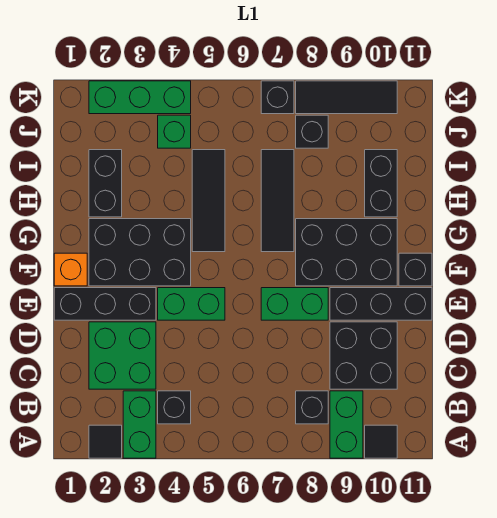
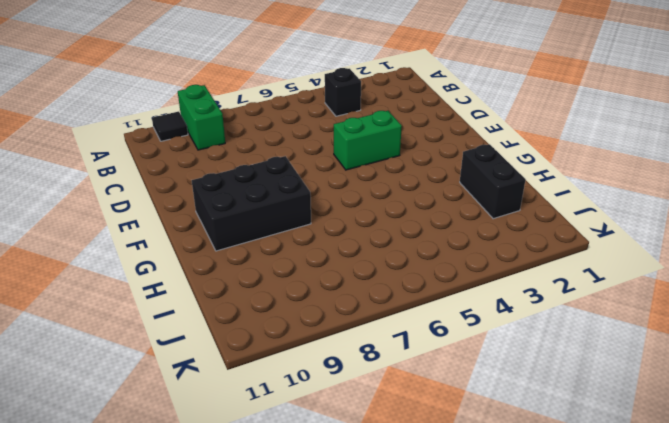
none -> black tile A2 level 1
none -> green brick A3:B3 level 1
none -> black brick B8 level 1

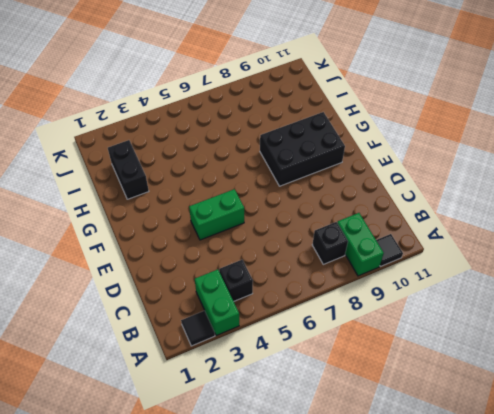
none -> green brick C2:D3 level 1
none -> black brick C9:D10 level 1
none -> black brick E1:E3 level 1

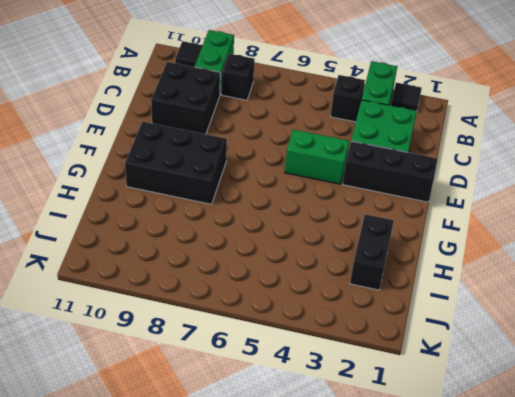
none -> green brick E7:E8 level 1
none -> black brick E9:E11 level 1
none -> orange brick F1 level 1

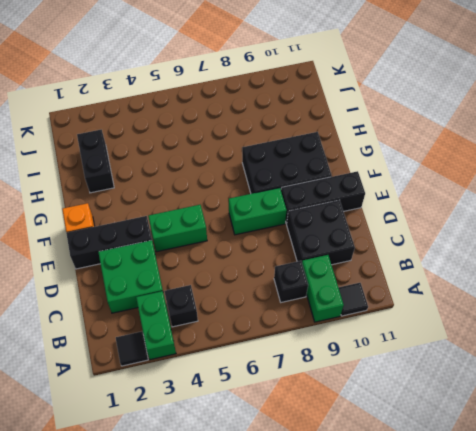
none -> black brick F2:G4 level 1
none -> black brick F11 level 1
none -> black tile G5:I5 level 1

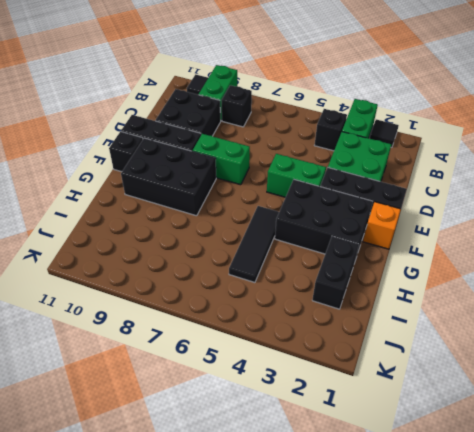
none -> black tile G7:I7 level 1
none -> black brick H10:I10 level 1
none -> green brick J4 level 1

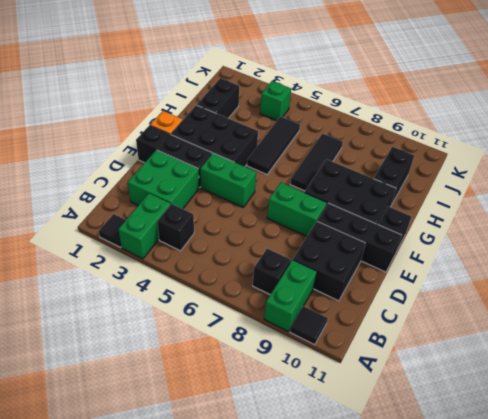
none -> black brick J8 level 1
none -> green brick K2:K4 level 1
none -> black brick K7 level 1

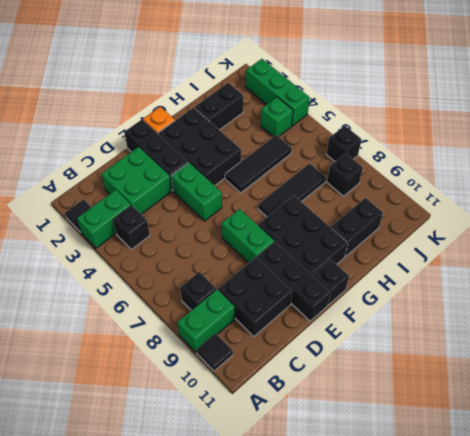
none -> black tile K8:K10 level 1

